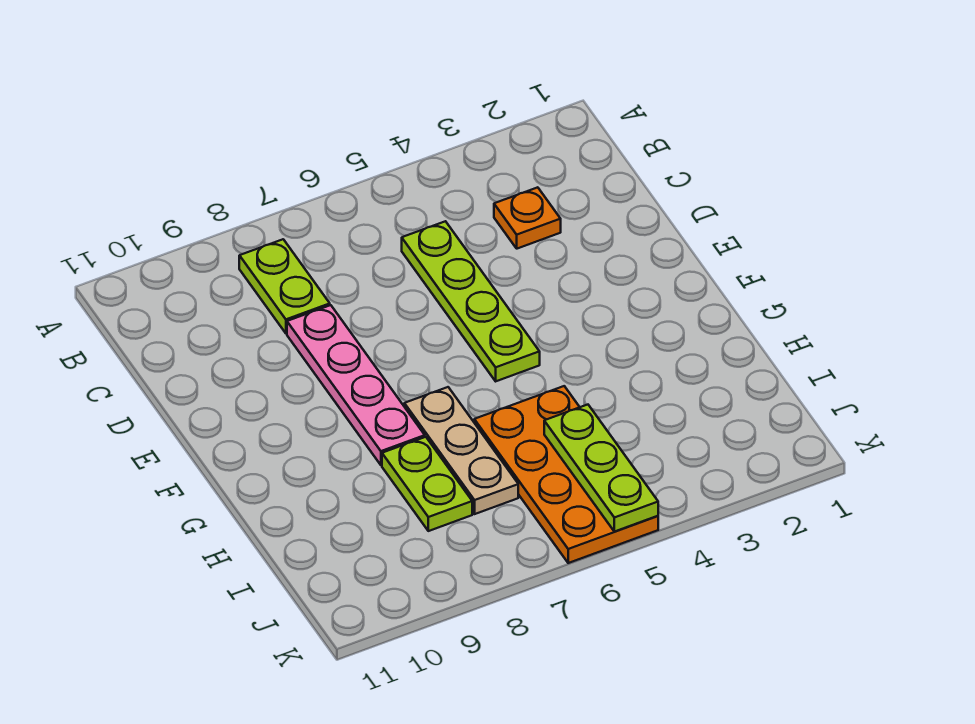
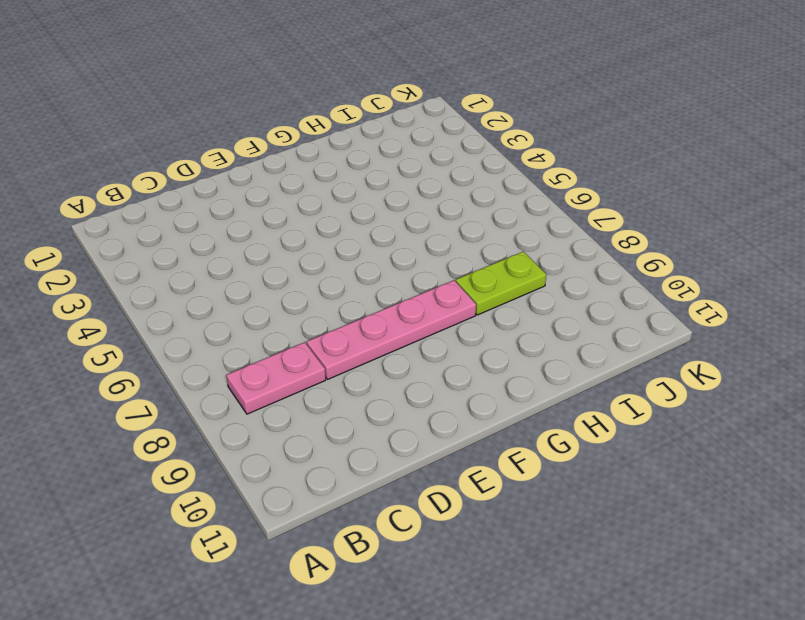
pink plate B8:C8 level 1 -> lime plate B8:C8 level 1
none -> orange plate C3 level 1
none -> lime plate C5:F5 level 1

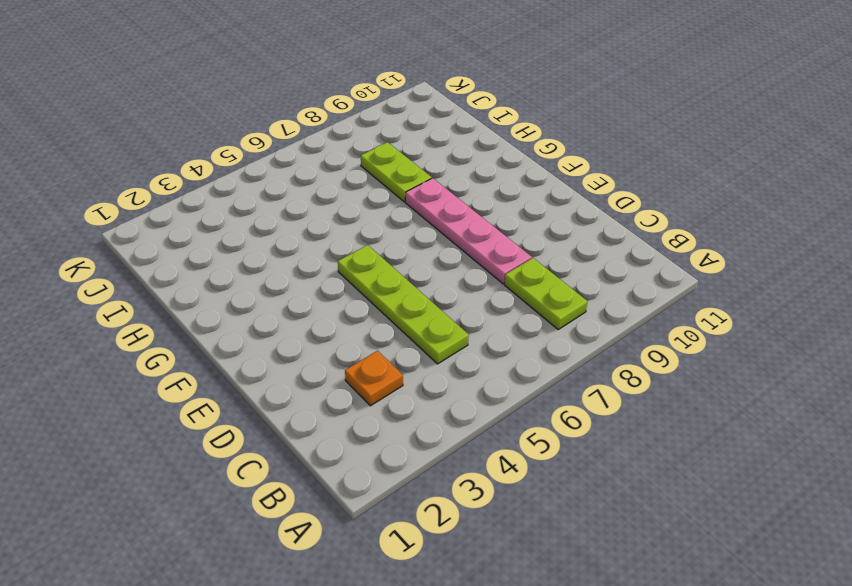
none -> tan plate G7:I7 level 1
none -> orange plate H5:K6 level 1

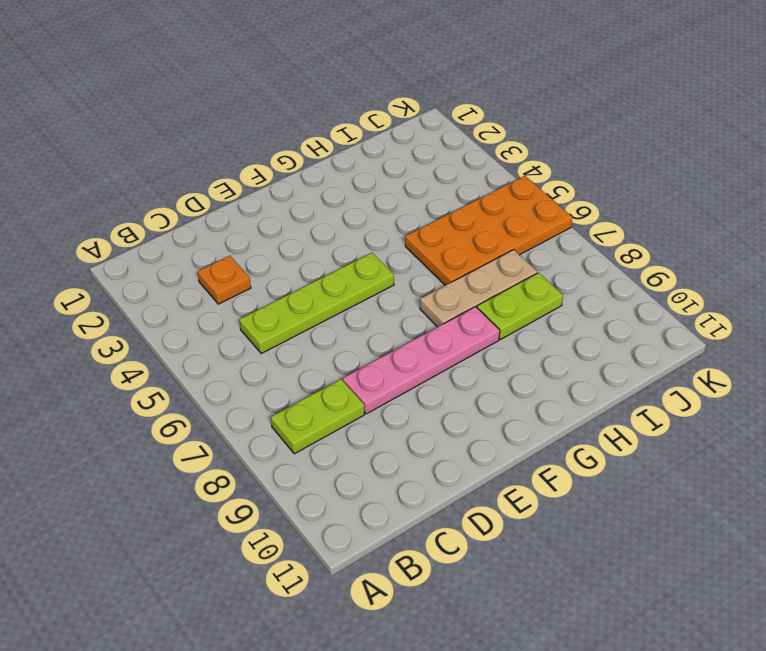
none -> lime plate I5:K5 level 2

